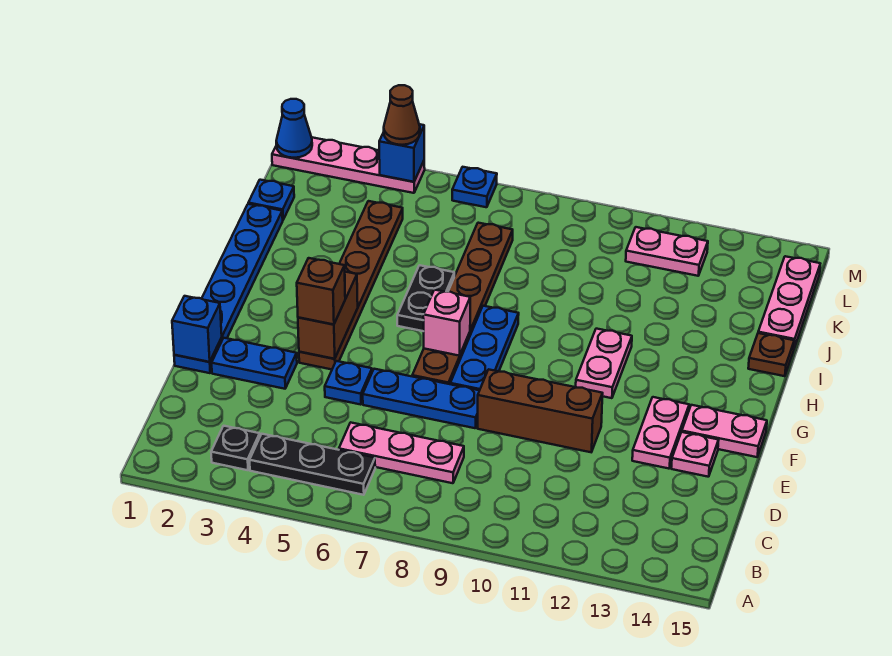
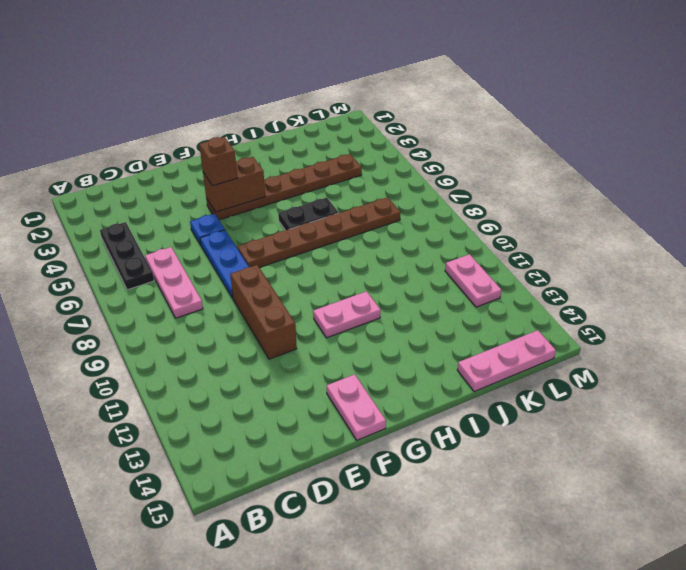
none -> black plate B3 level 1
none -> blue plate E1:J1 level 1
none -> blue plate E2:E3 level 1

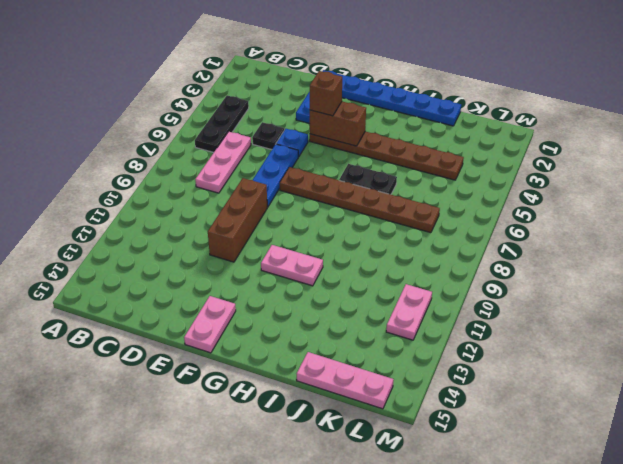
black plate D5 level 1 -> black plate B3 level 1
none -> pink plate E13:F13 level 1
none -> pink plate E14 level 1
none -> blue plate F8:H8 level 1

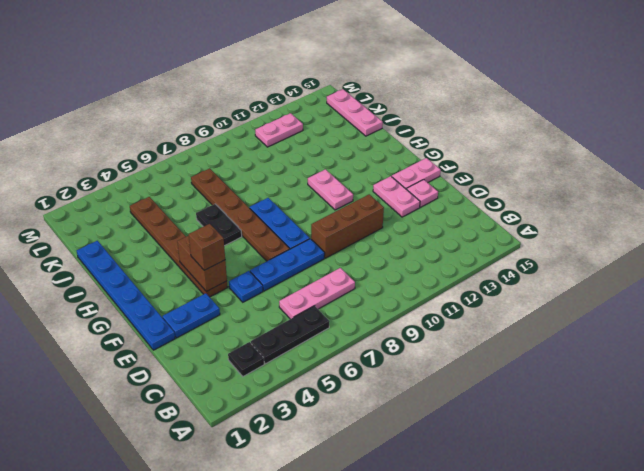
none -> brown plate I15 level 1
none -> blue plate K1 level 1
none -> pink plate M1:M4 level 1

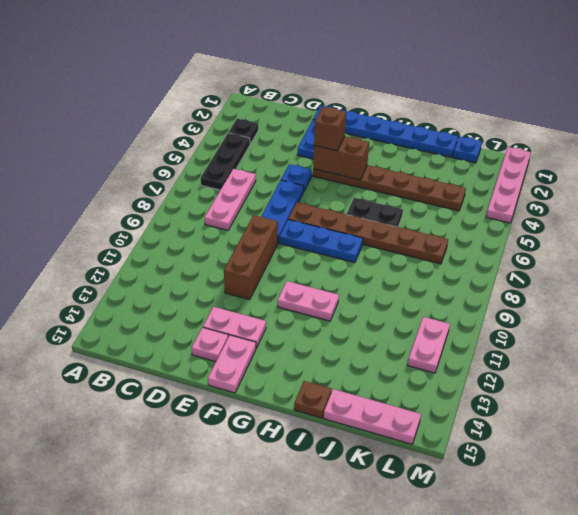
none -> blue plate M6 level 1
none -> blue brick E1 level 2
none -> pink brick G7 level 2

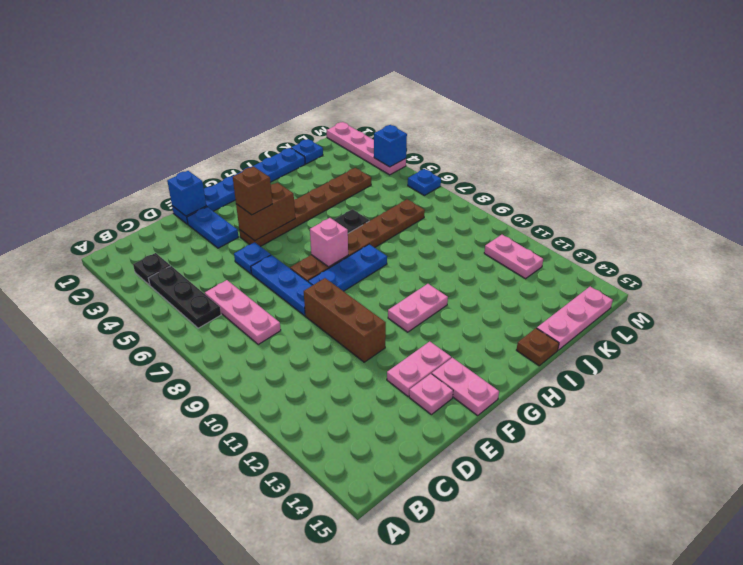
none -> blue cone M1 level 2
none -> brown cone M4 level 3

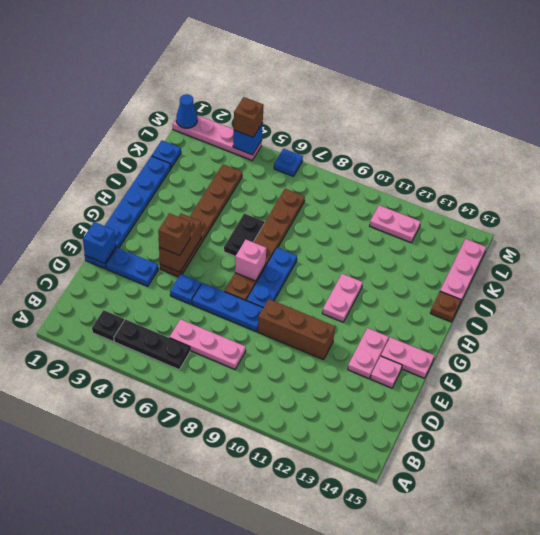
brown brick M4 level 3 -> brown cone M4 level 3

